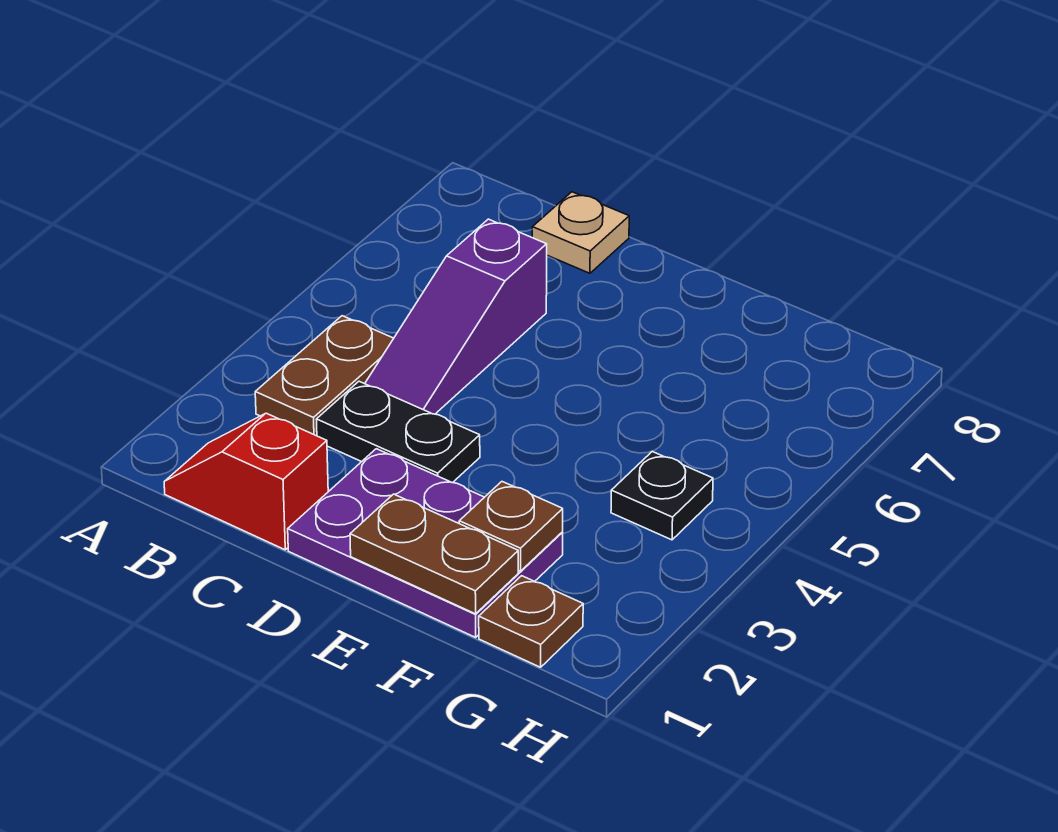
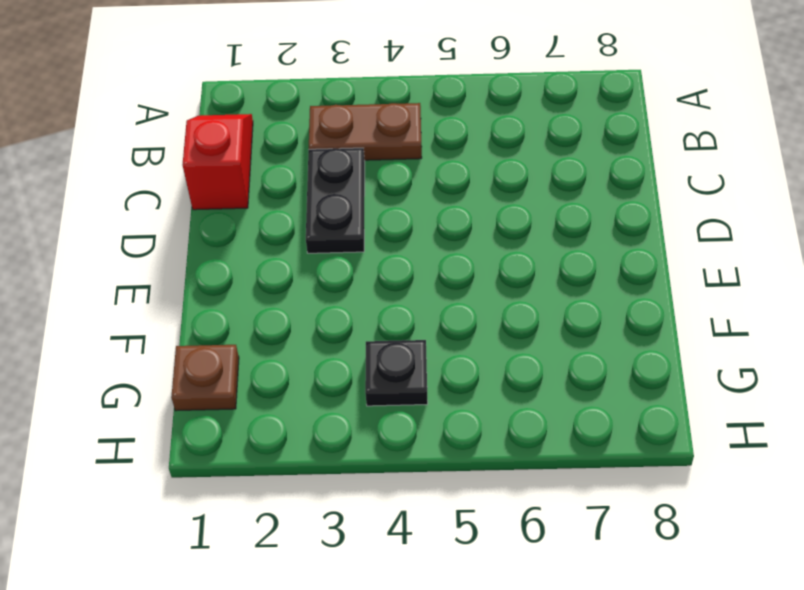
none -> purple slope C4:C6 level 1 top 6
none -> tan plate C8 level 1

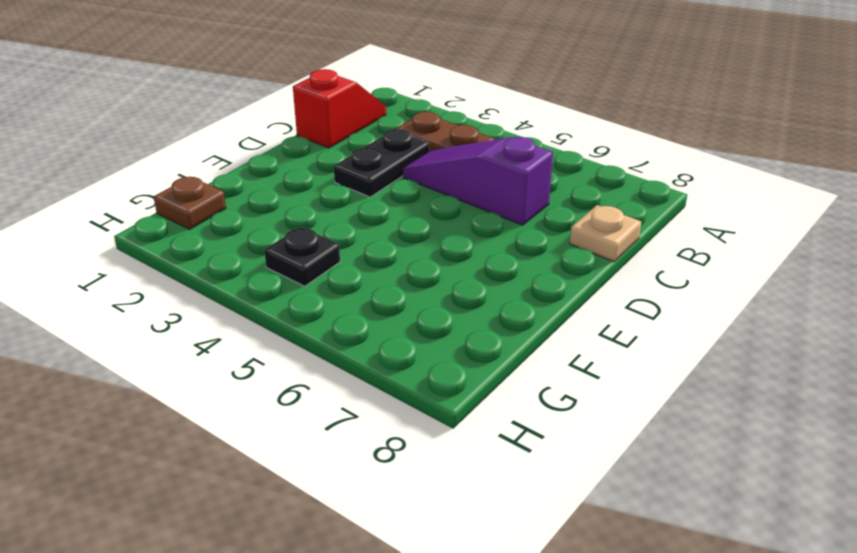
none -> purple plate D1:F2 level 1
none -> brown plate E1:F1 level 2

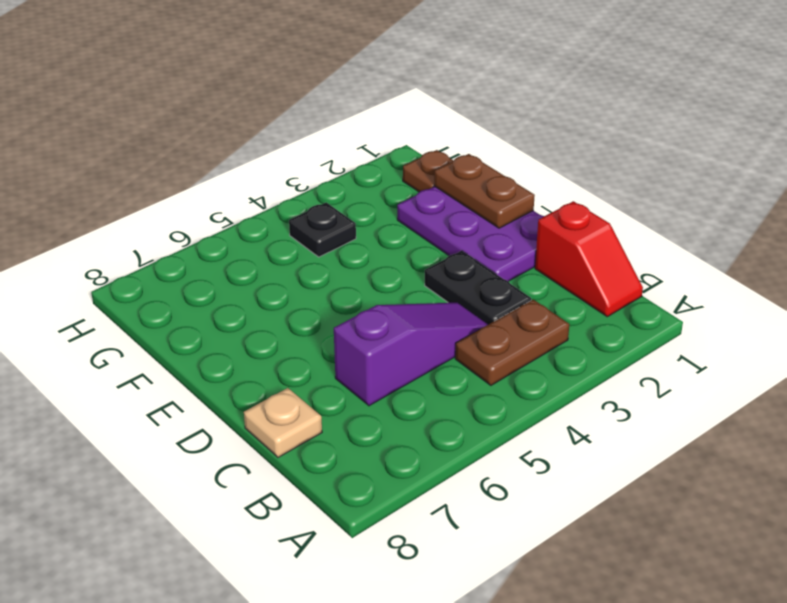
none -> brown plate F2 level 2

